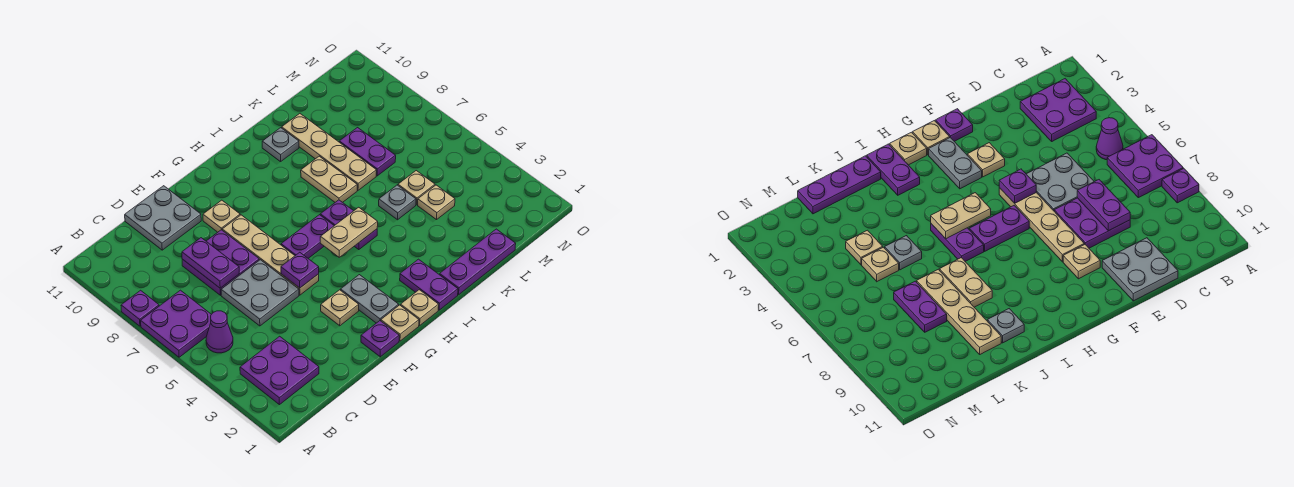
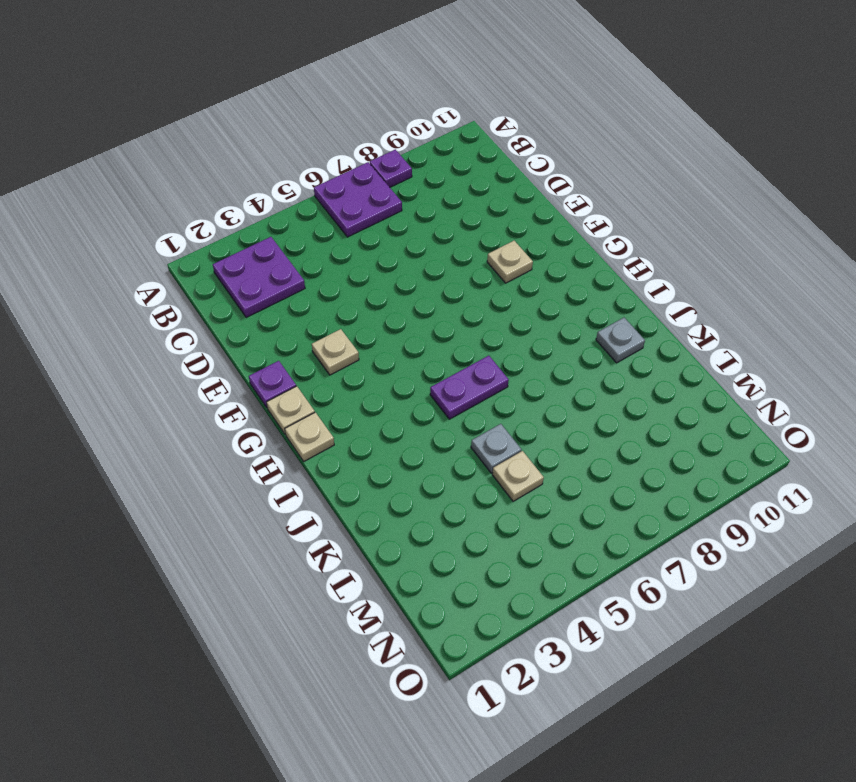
none -> purple cone B5 level 1
none -> grey plate D5:E6 level 1
none -> purple plate D7:E8 level 1

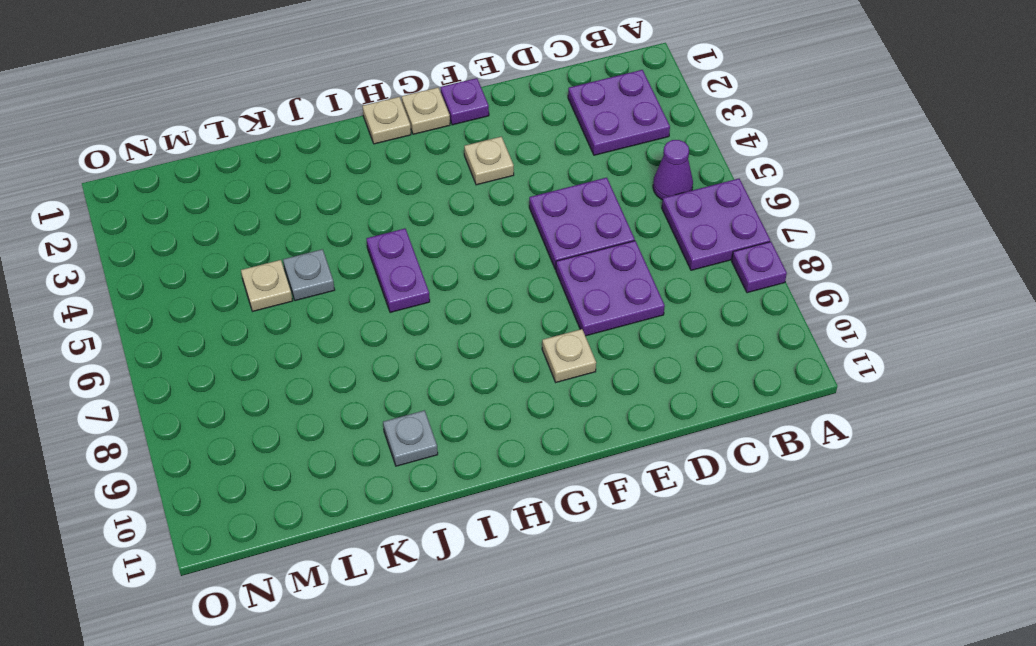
purple plate D5:E6 level 1 -> grey plate D5:E6 level 1
none -> grey plate D10:E11 level 1
none -> tan plate F5:F8 level 1
none -> grey plate G2:G3 level 1

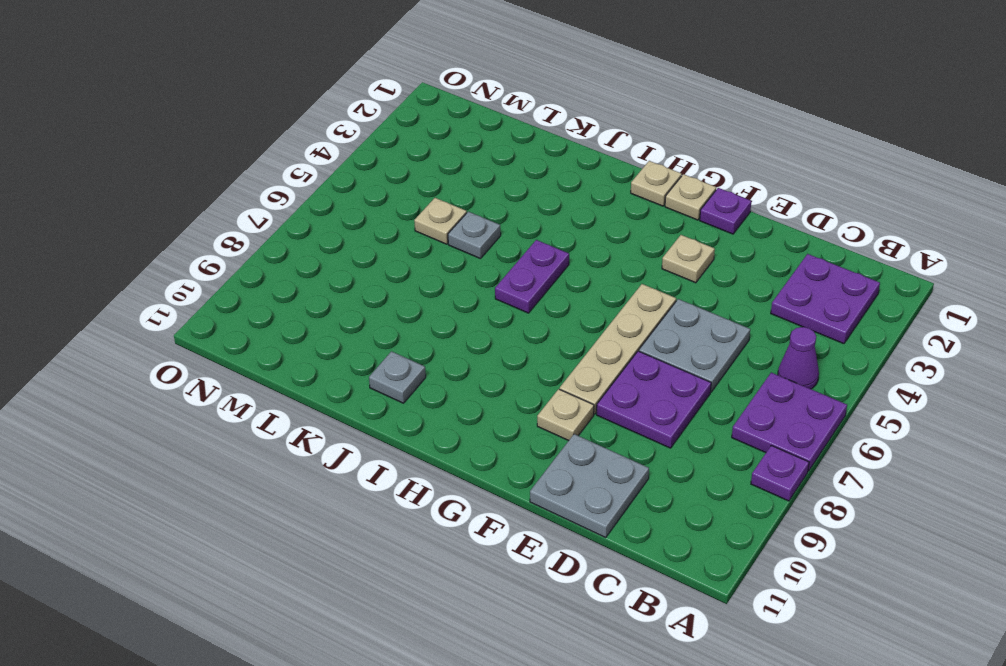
none -> grey plate G2:G3 level 1
none -> purple plate G6:H6 level 1
none -> purple plate I1:I2 level 1

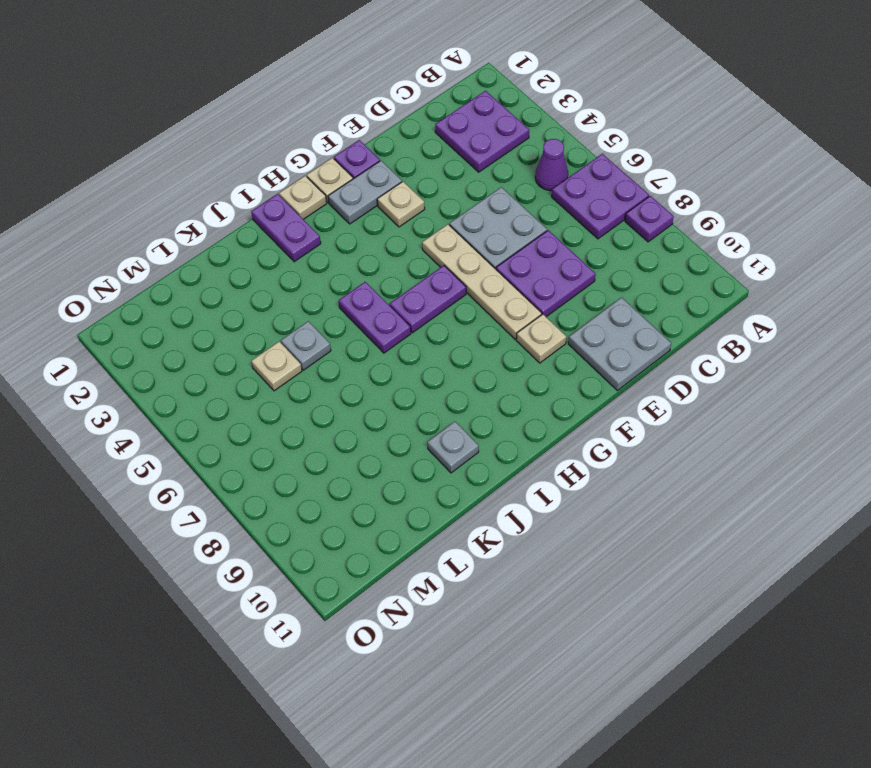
grey plate F2:G2 level 1 -> grey plate G2:G3 level 1
none -> purple plate J1:L1 level 1
none -> tan plate J7:J8 level 1
none -> tan plate K7:K10 level 1

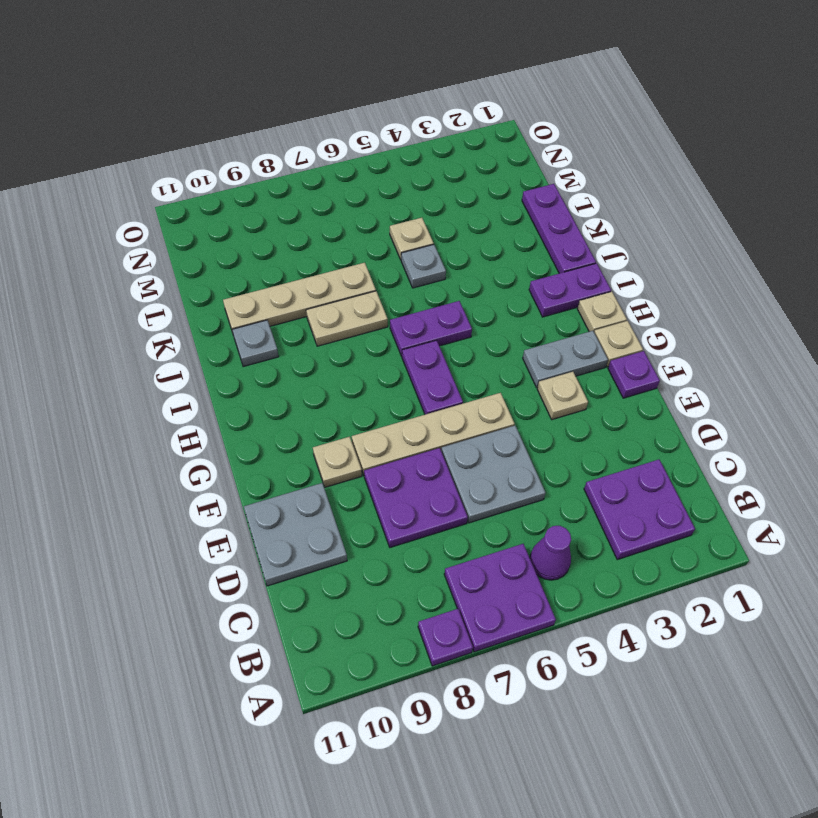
none -> tan plate L4 level 1
none -> purple plate L7:L8 level 1
none -> purple plate D7:D8 level 2

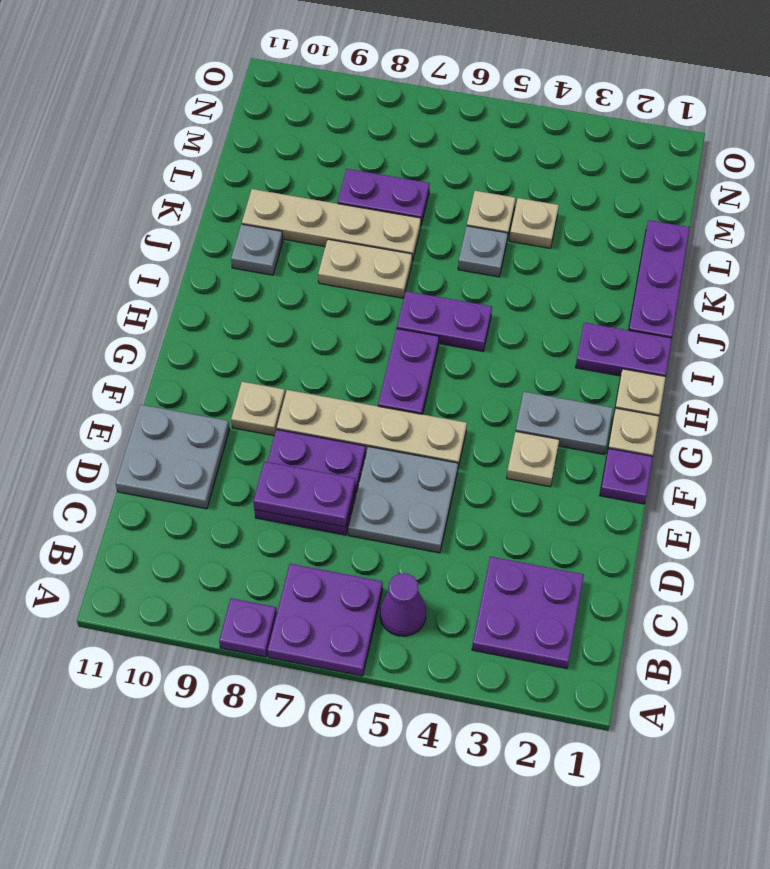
none -> purple plate F5 level 2
none -> tan plate H5:I5 level 2

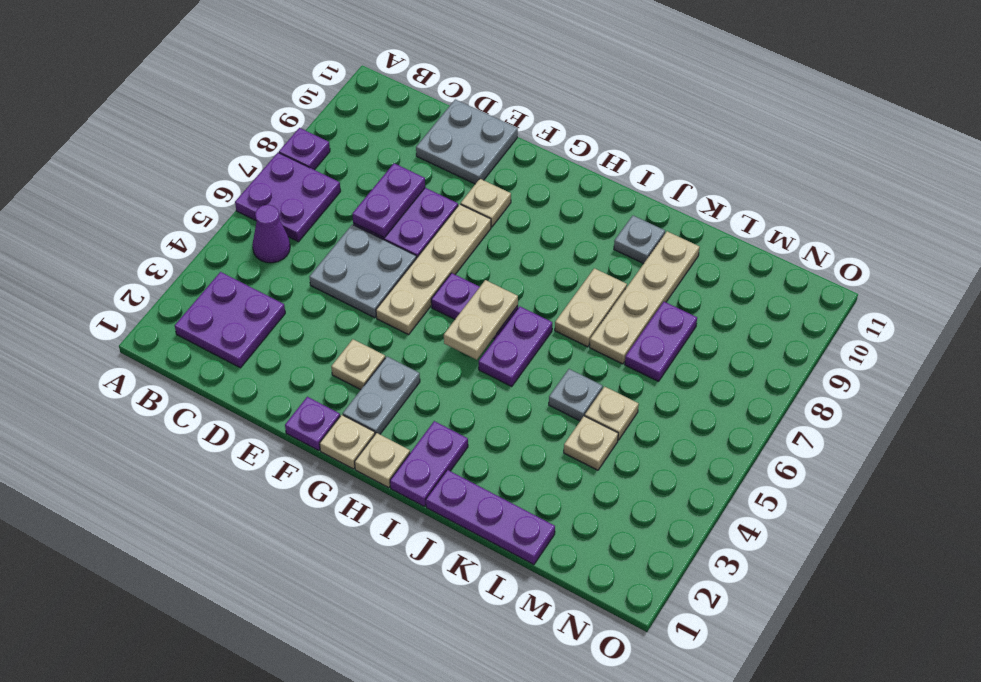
tan plate H5:H6 level 2 -> tan plate H5:I5 level 2
none -> purple plate F5 level 2

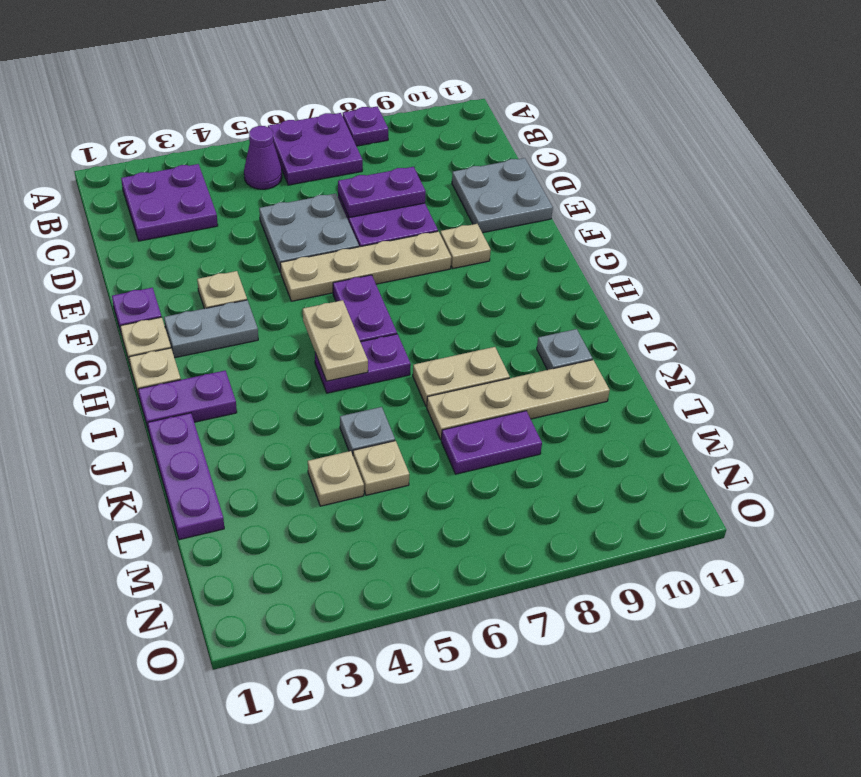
none -> purple plate F5 level 2

